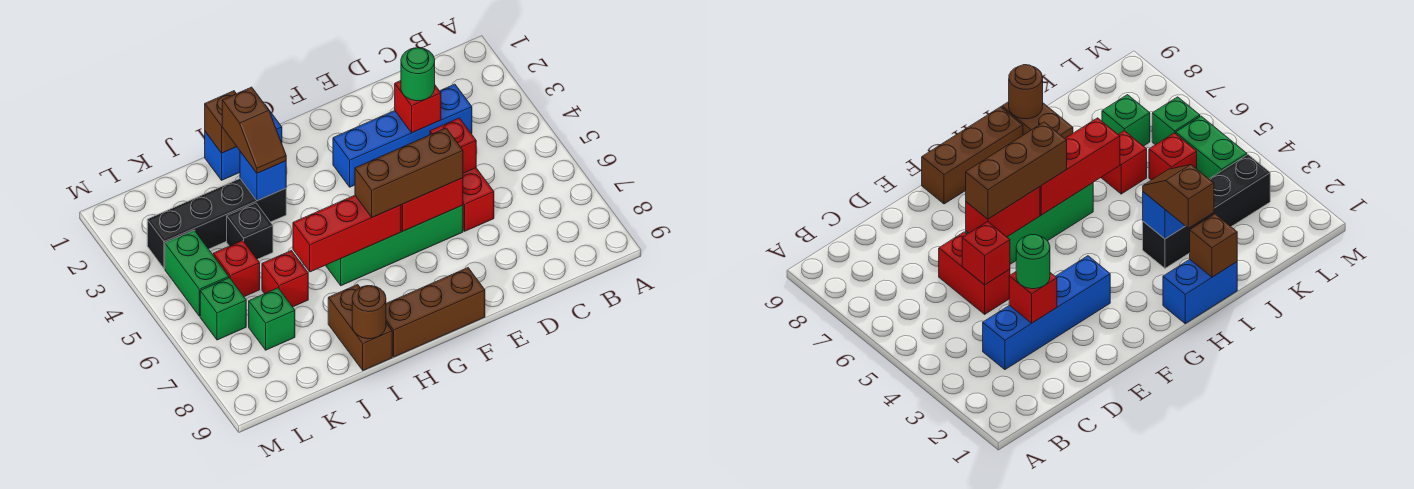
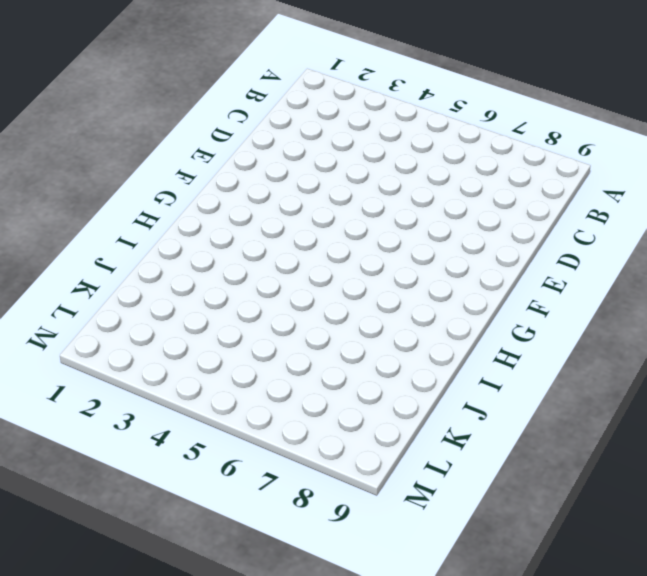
none -> blue brick C3:F3 level 1
none -> red brick D5:D6 level 1
none -> green brick E6:H6 level 1

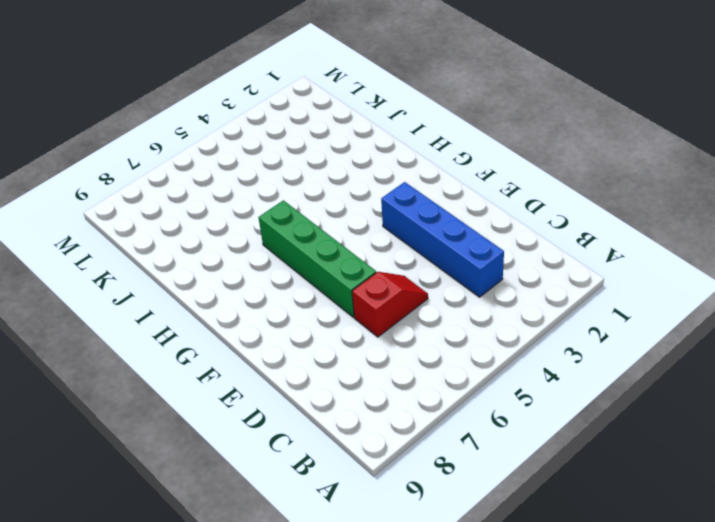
red slope D5:D6 level 1 top 6 -> red brick D5:D6 level 1
none -> brown brick F9:H9 level 1
none -> blue brick H1:I1 level 1
none -> black brick I3:L3 level 1

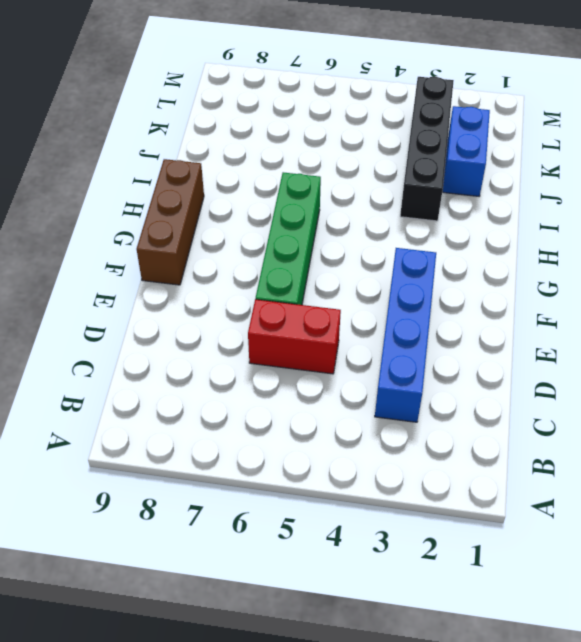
blue brick J2:K2 level 1 -> blue brick H1:I1 level 1
none -> brown brick I8:I9 level 1
none -> black brick J4 level 1
none -> red brick J6 level 1

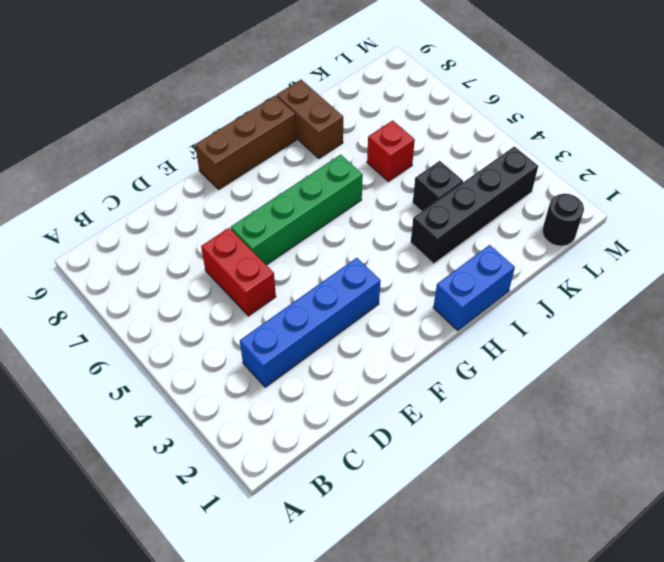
black round brick L1 level 1 -> none
none -> red brick K5 level 1
none -> green brick K7 level 1
none -> green brick L4:L5 level 1

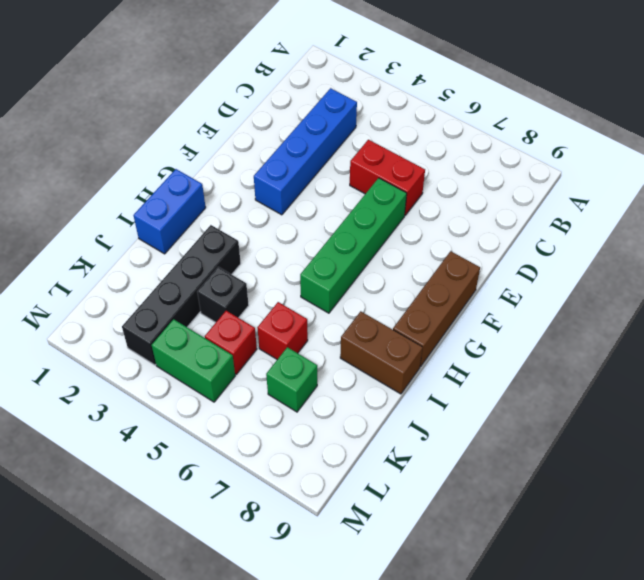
none -> green brick L6 level 1
none -> red brick D3 level 2
none -> red brick D5 level 2

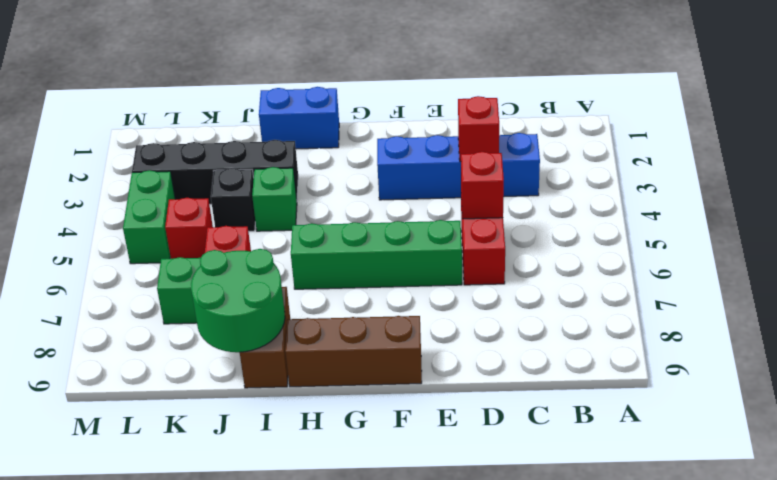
green brick I4 level 1 -> green brick L6 level 1
green round brick I8:J9 level 2 -> brown round brick I9 level 2
none -> red brick E6:F6 level 2
none -> red brick G6:I6 level 2
none -> brown brick I1 level 2

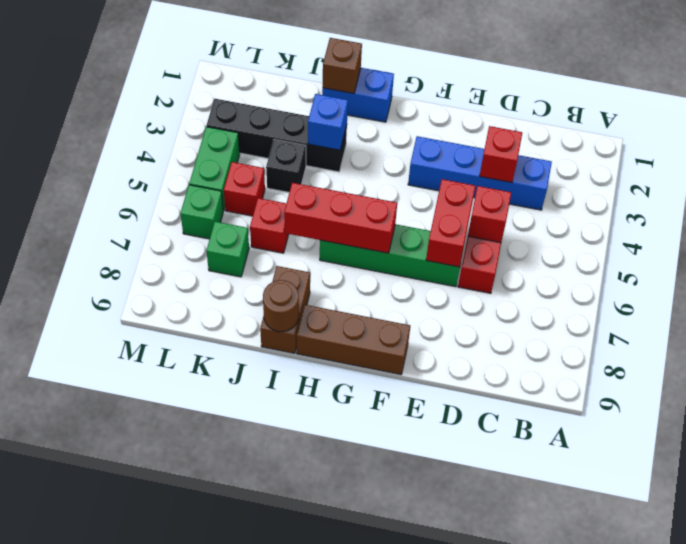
red brick E5:E6 level 2 -> red brick E6:F6 level 2
none -> green round brick D3 level 3
none -> brown brick E6:G6 level 3
none -> brown slope I2:I3 level 3 top 2

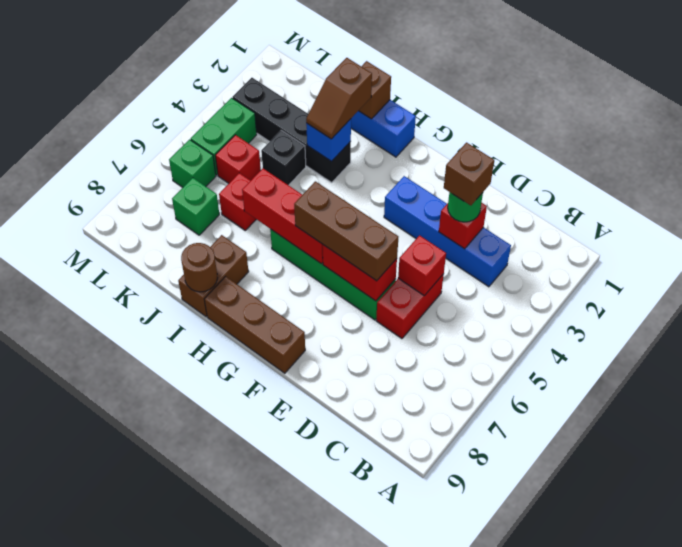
brown brick D3 level 4 -> none

